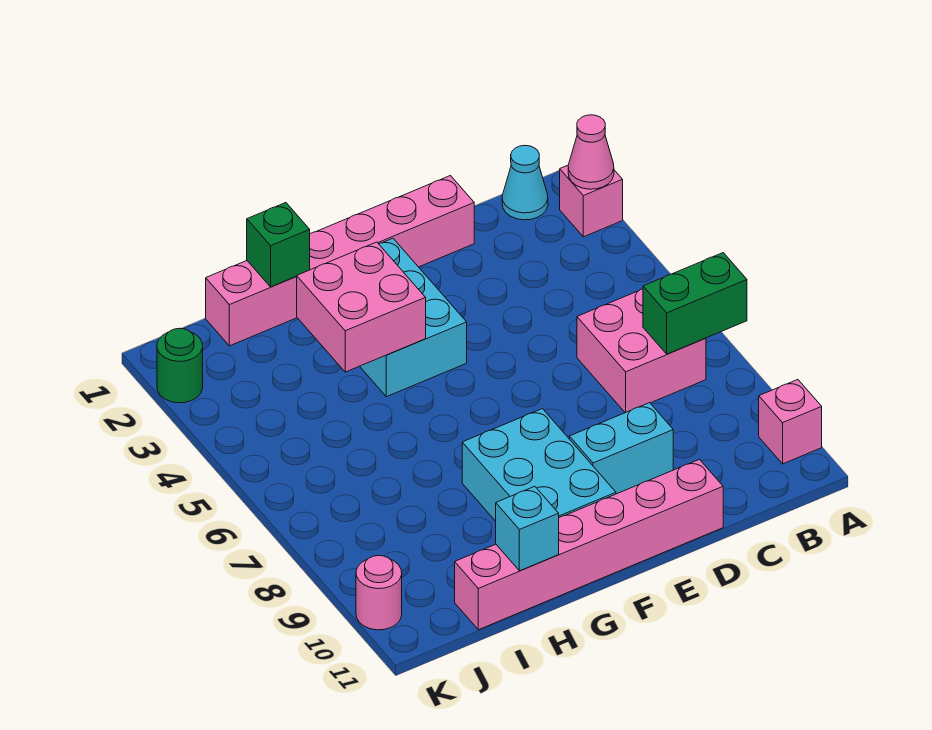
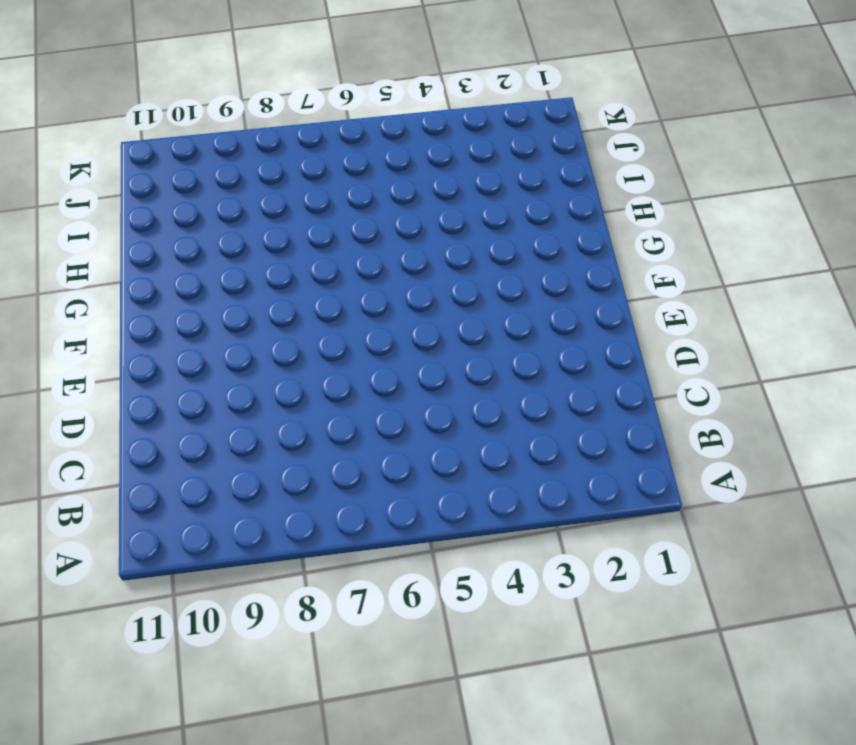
none -> pink brick A2 level 1
none -> pink brick A10 level 1
none -> cyan cone B1 level 1

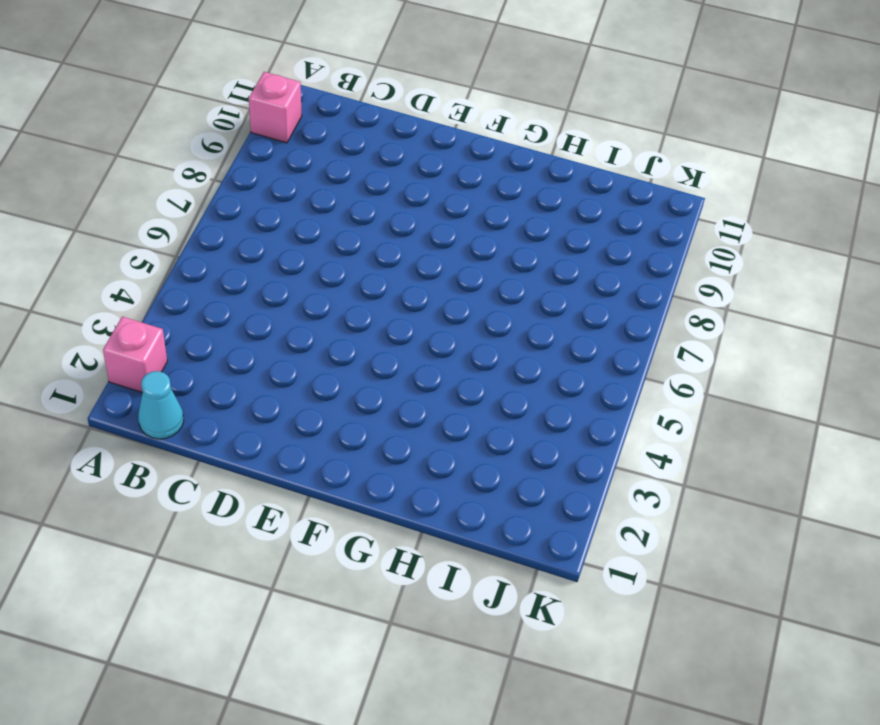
none -> pink brick B6:C7 level 1
none -> pink brick D1:I1 level 1
none -> cyan brick D9:E9 level 1

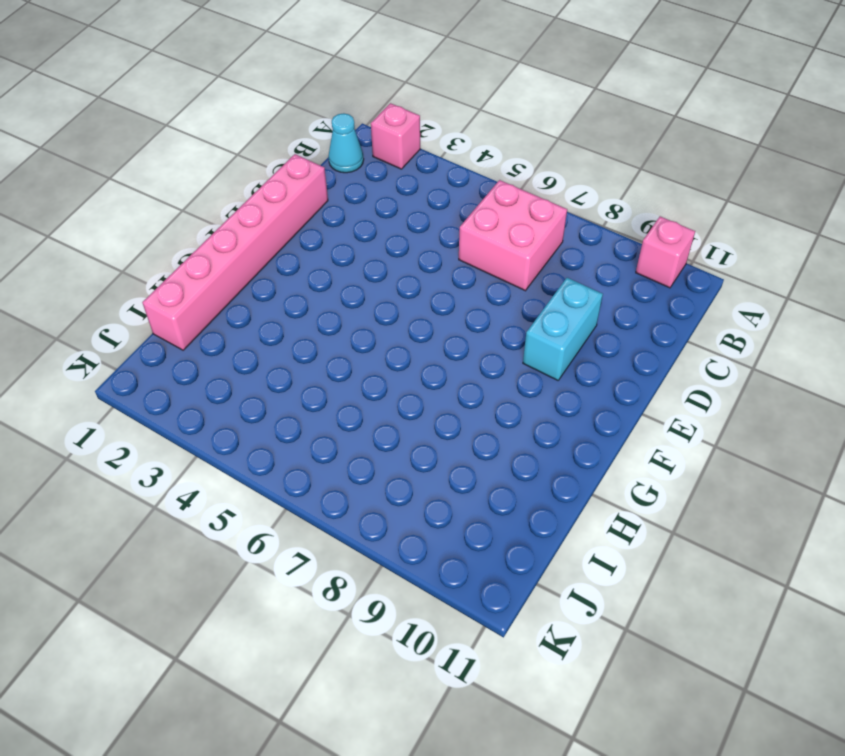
none -> pink brick D11:I11 level 1
none -> cyan brick F2:G4 level 1
none -> cyan brick F8:G10 level 1

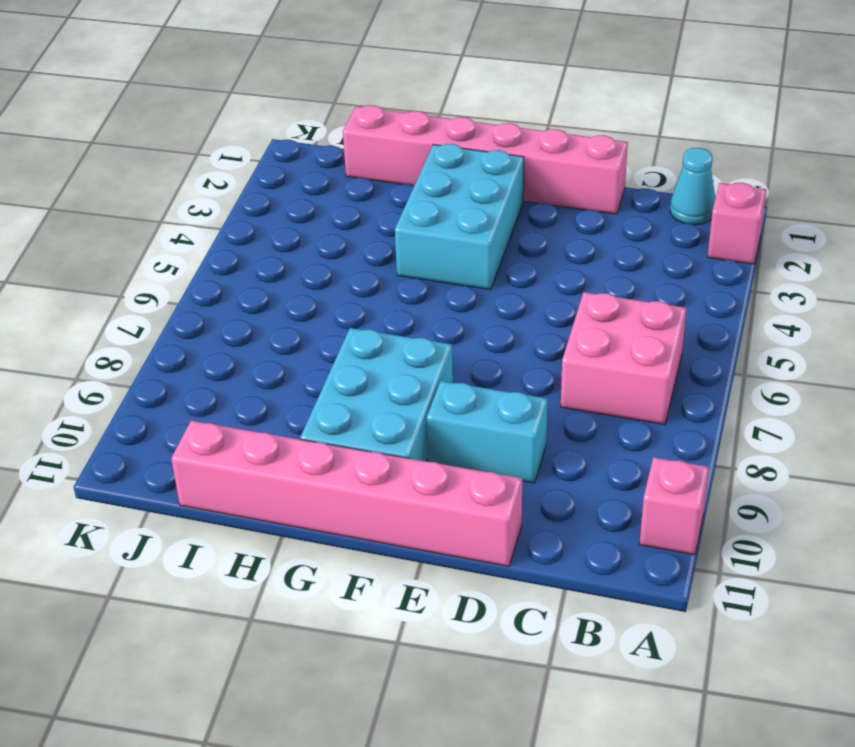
none -> green round brick K2 level 1
none -> pink round brick K10 level 1
none -> pink cone A2 level 2

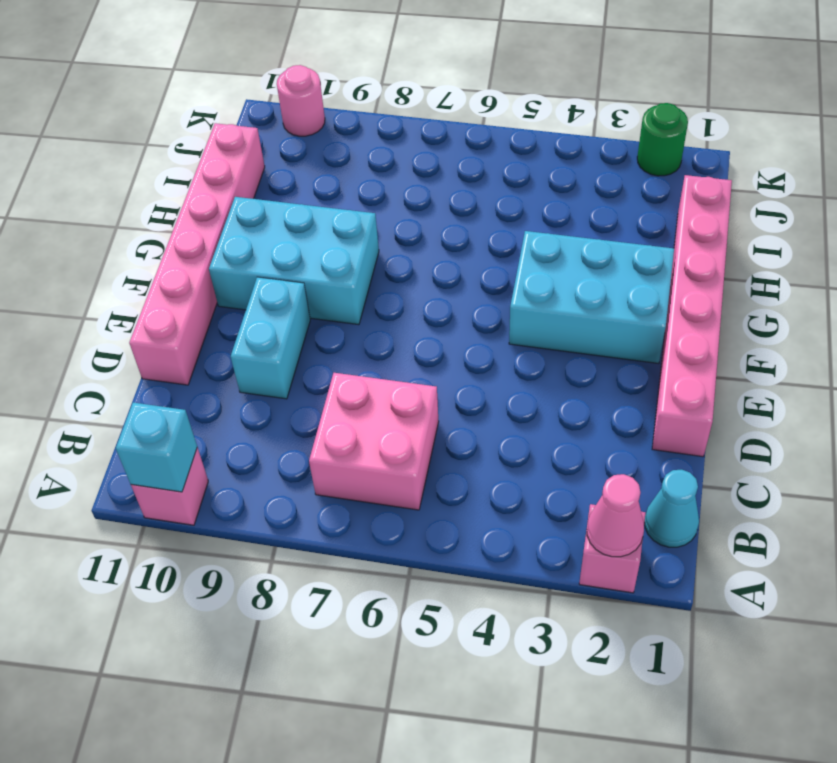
cyan brick A10 level 2 -> cyan brick H11 level 2
none -> green brick A7:B7 level 2
none -> pink brick G3:H4 level 2
none -> green brick H1 level 2

